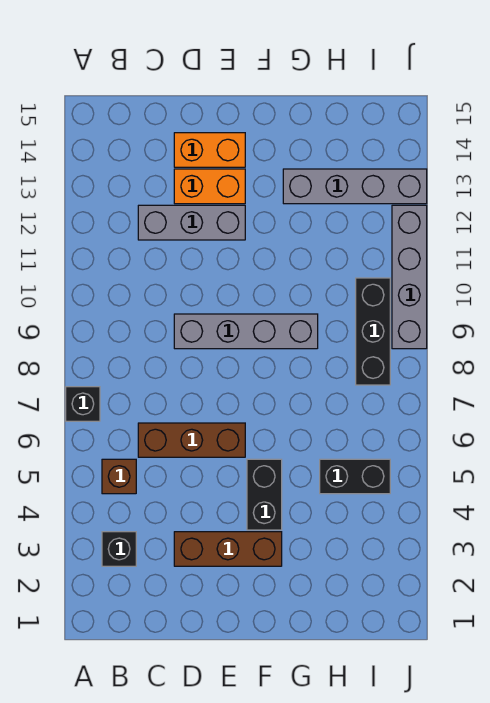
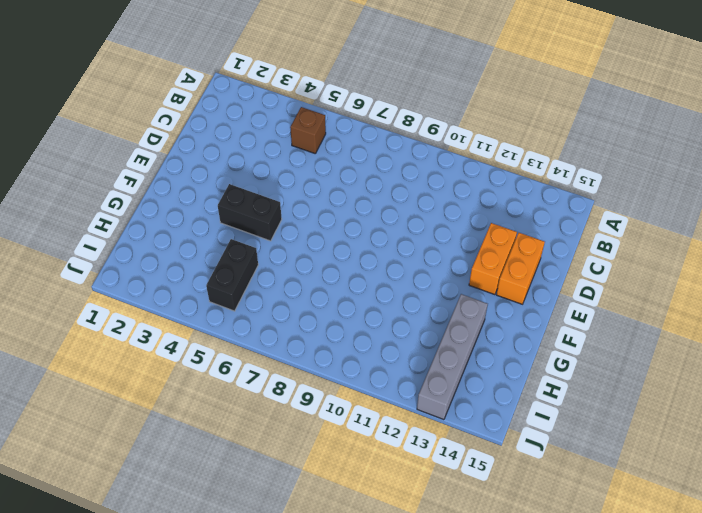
none -> black brick A7 level 1
none -> black brick B3 level 1
none -> brown brick C6:E6 level 1

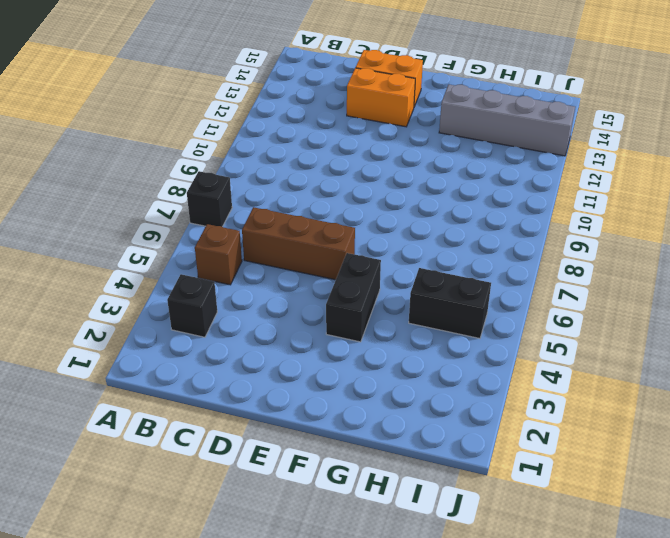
none -> grey brick C12:E12 level 1
none -> brown brick D3:F3 level 1
none -> grey brick D9:G9 level 1

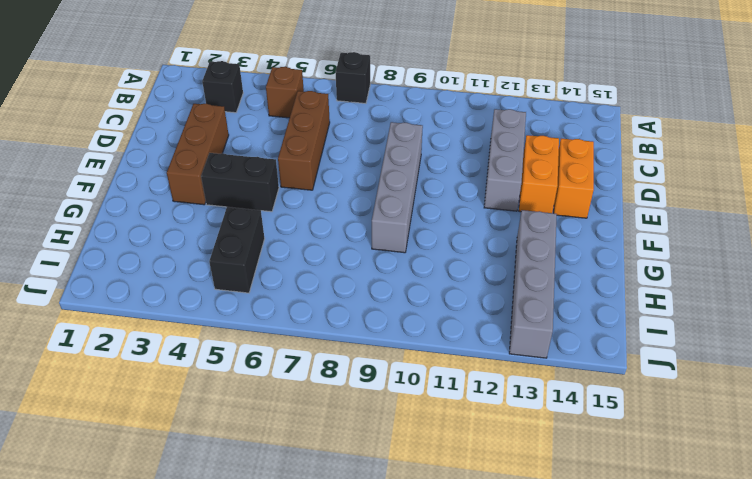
none -> black brick I8:I10 level 1
none -> grey brick J9:J12 level 1

